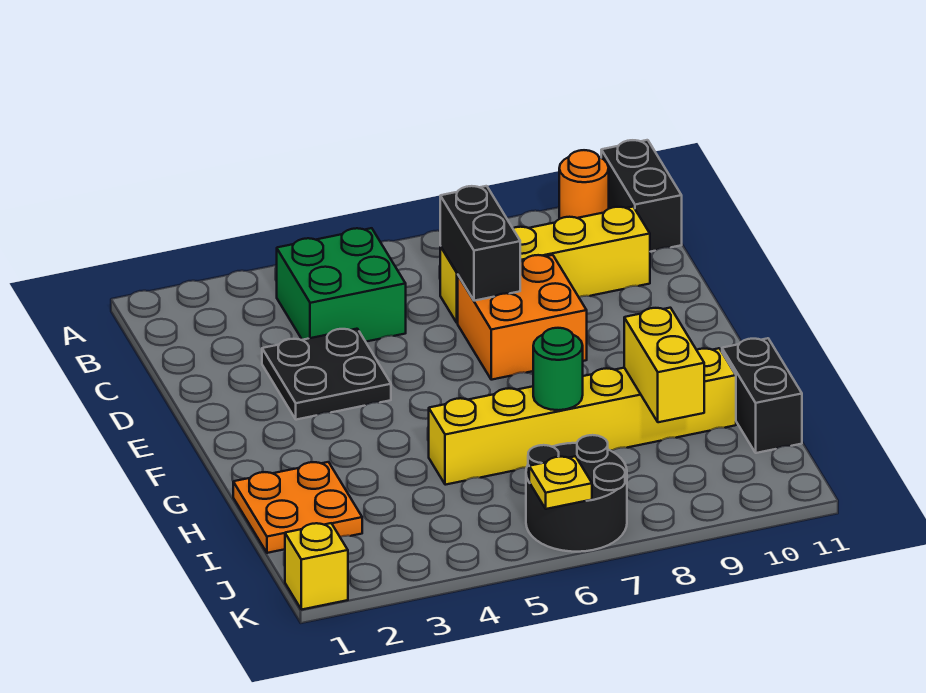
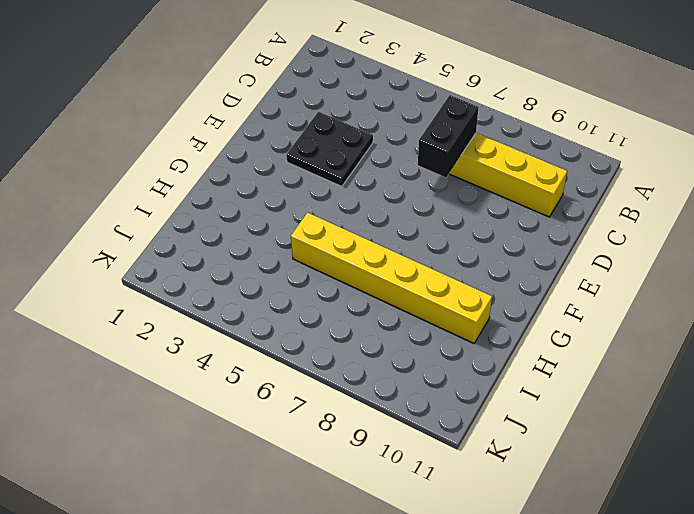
none -> orange round brick A10 level 1
none -> black brick A11:B11 level 1
none -> green brick B4:C5 level 1

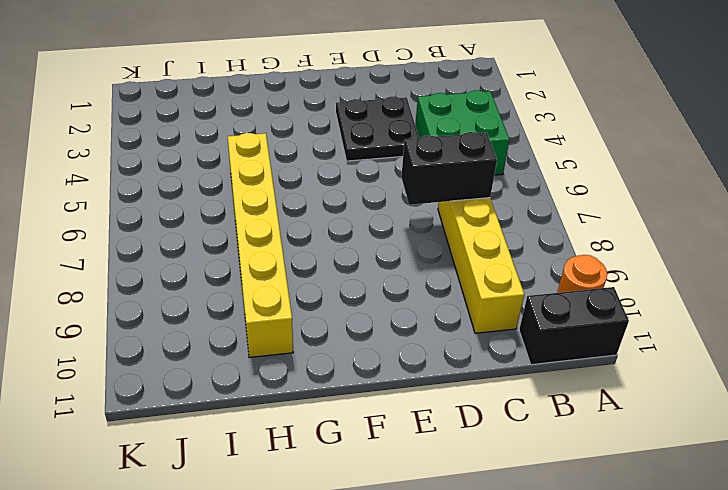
none -> orange brick D7:E8 level 1
none -> orange plate H1:I2 level 1
none -> black brick H11:I11 level 1

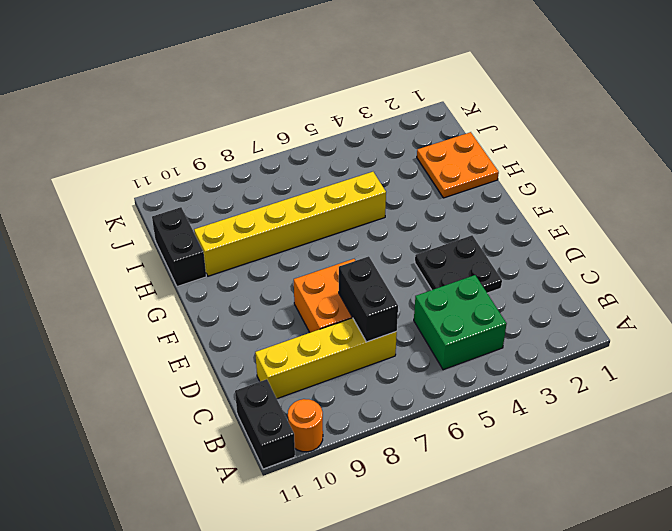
none -> black round brick J6:K7 level 1
none -> yellow brick K1 level 1
none -> green round brick H7 level 2

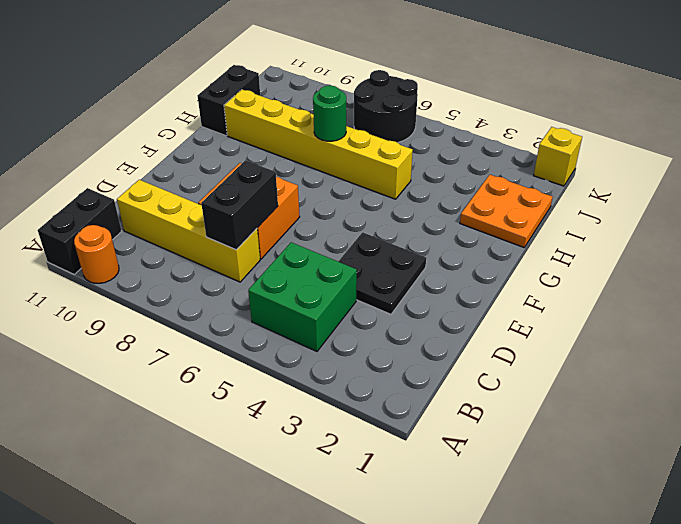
none -> yellow brick H9:I9 level 2
none -> yellow plate K6 level 2

